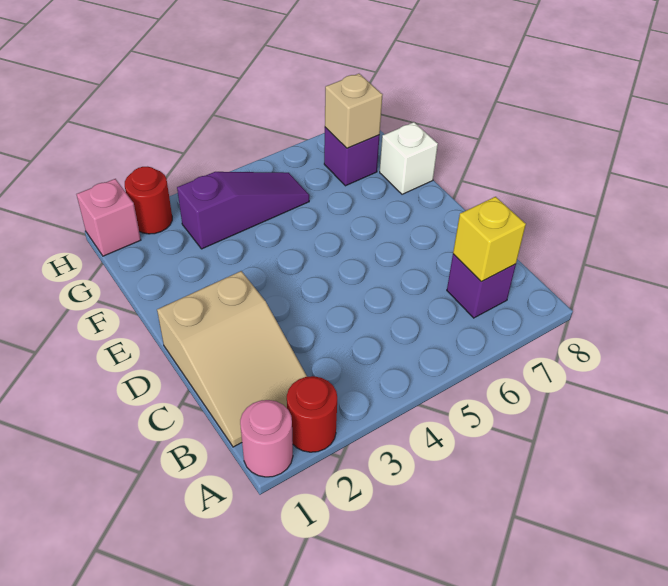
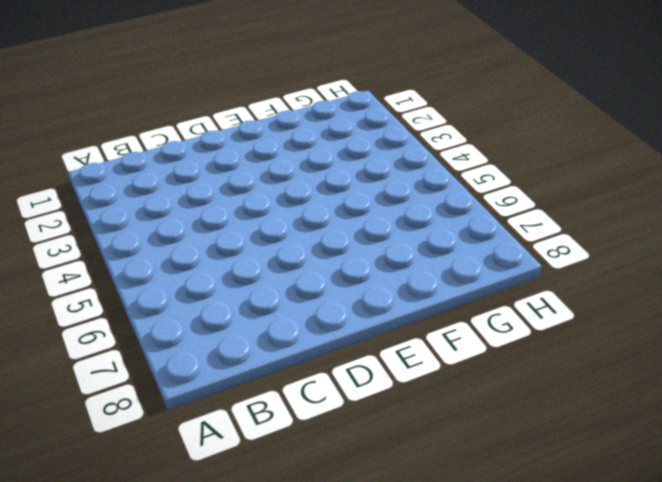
none -> pink round brick A1 level 1
none -> red round brick A2 level 1

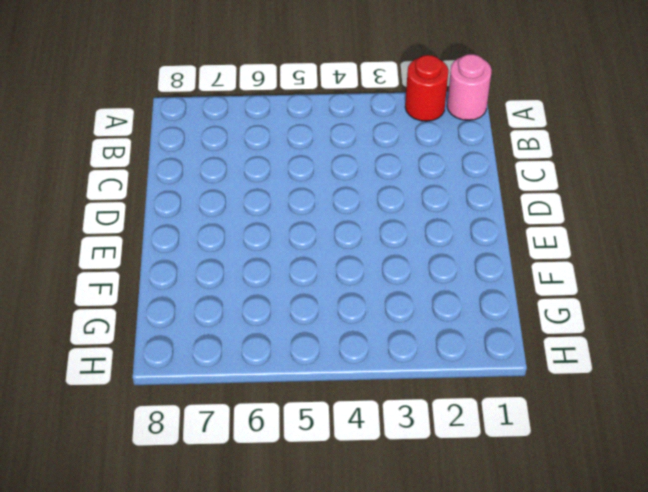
none -> tan slope B1:D2 level 1 top D
none -> purple brick B7 level 1

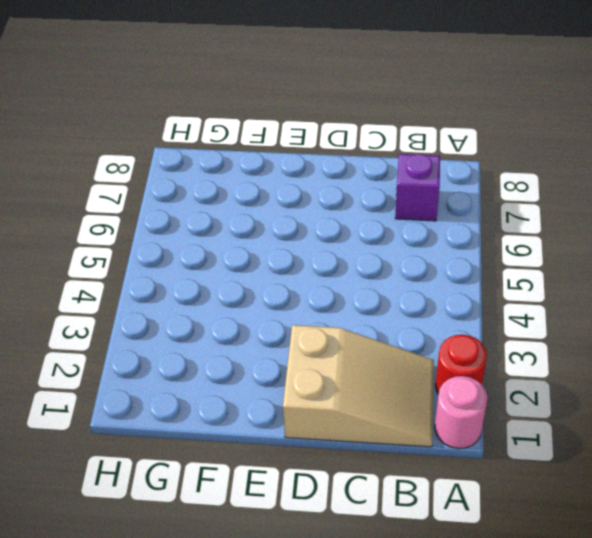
none -> white brick F8 level 1
none -> purple slope G3:G5 level 1 top 3

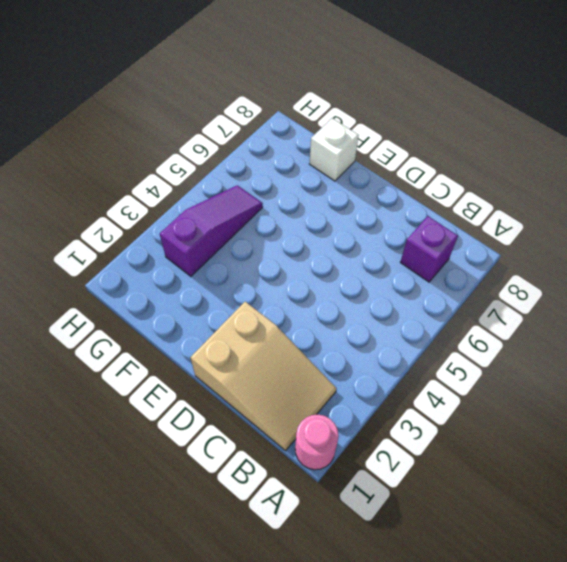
none -> red round brick A2 level 1
none -> purple brick G7 level 1

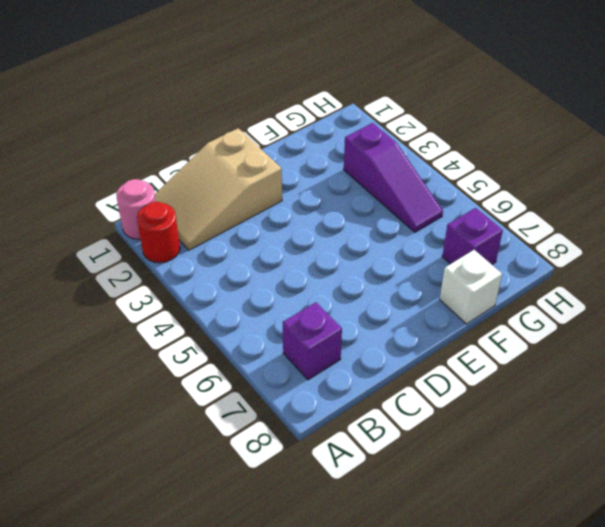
none -> pink brick H1 level 1
none -> red round brick H2 level 1

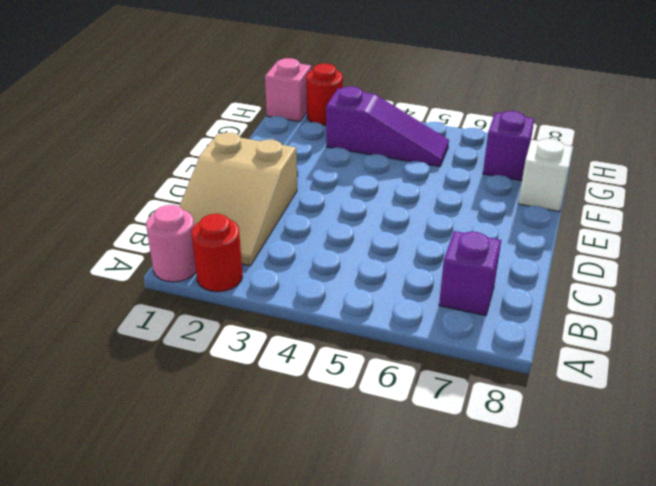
none -> yellow brick B7 level 2
none -> tan brick G7 level 2

